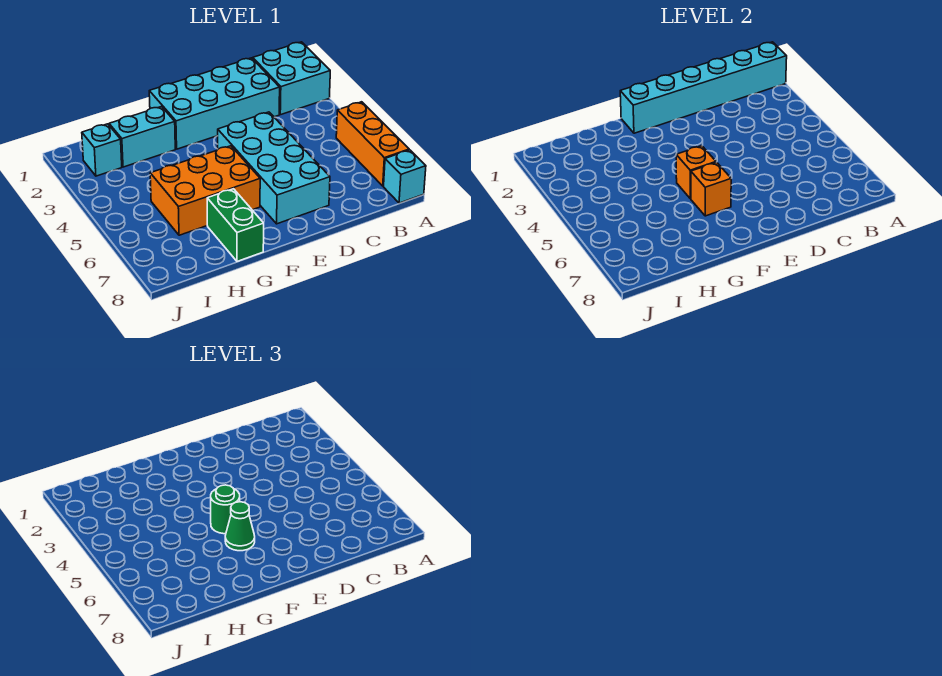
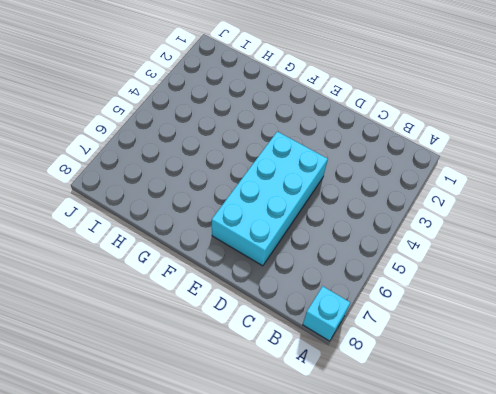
none -> cyan brick A1:B2 level 1
none -> orange brick A5:A7 level 1
none -> cyan brick C1:F2 level 1

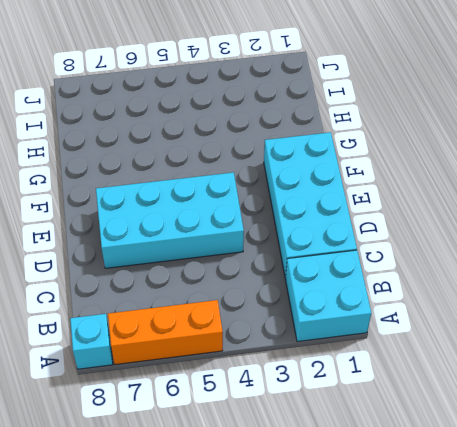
none -> orange brick F5:H6 level 1
none -> cyan brick G2:H2 level 1
none -> green brick G7:G8 level 1

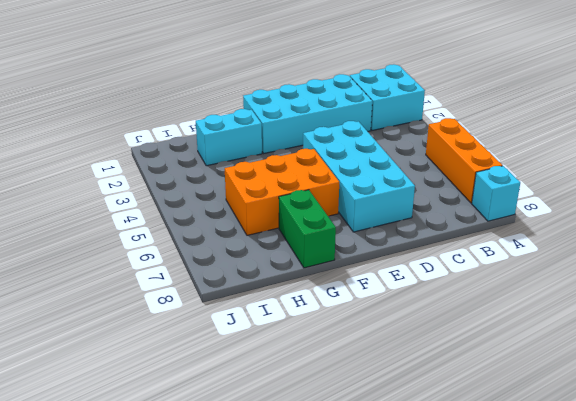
none -> cyan brick I2 level 1
none -> cyan brick A1:F1 level 2
none -> orange brick F5 level 2

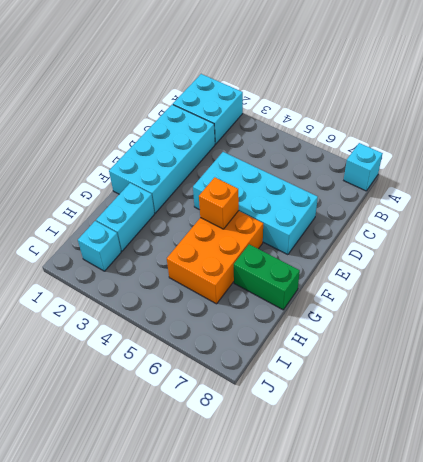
none -> orange brick A5:A7 level 1
none -> cyan brick A1:F1 level 2
none -> orange brick F6 level 2

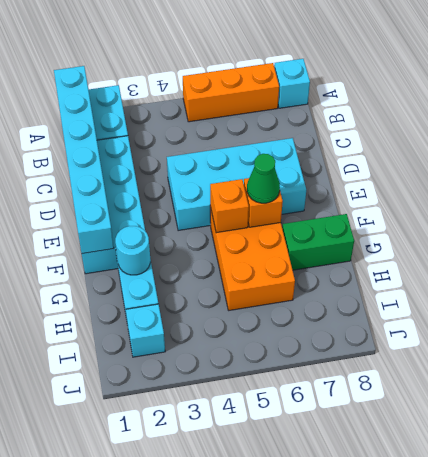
cyan round brick G2 level 2 -> none
none -> green round brick F5 level 3

